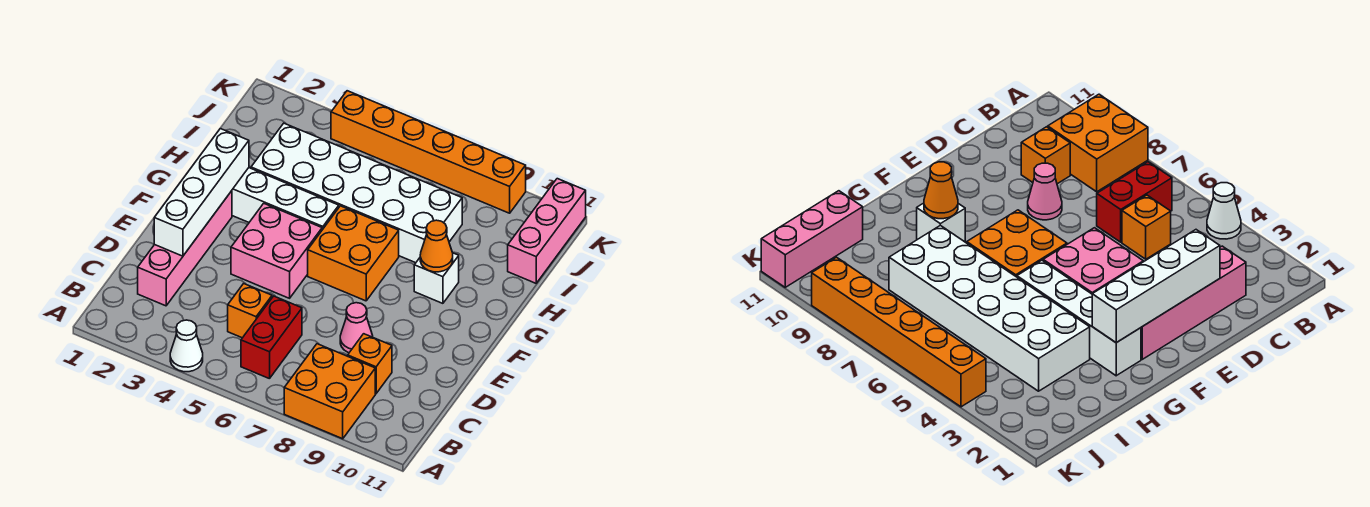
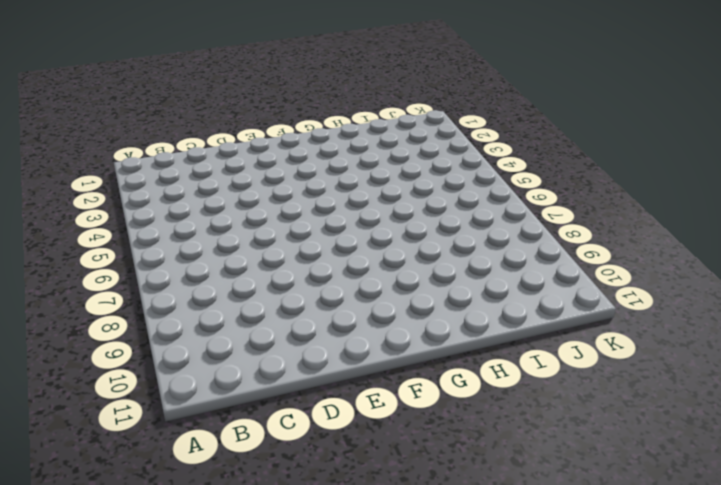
none -> white cone A4 level 1
none -> orange brick A8:B9 level 1
none -> red brick B6:C6 level 1

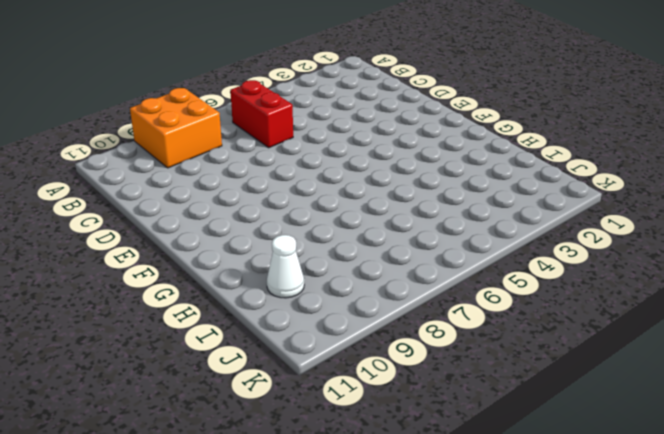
white cone I10 level 1 -> white cone A4 level 1
none -> pink brick C2:F2 level 1
none -> orange brick C5 level 1
none -> orange brick C9 level 1

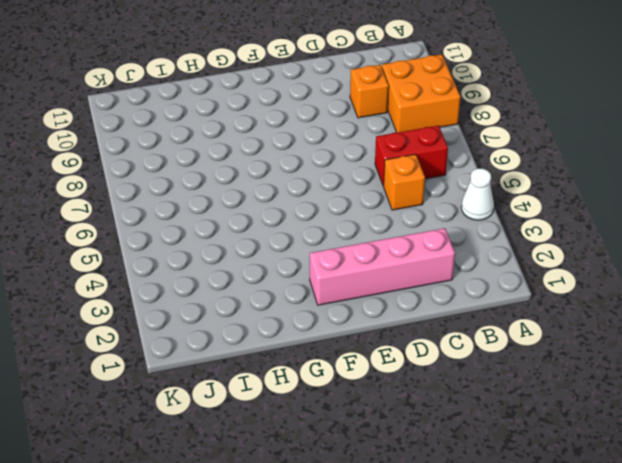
none -> pink cone D8 level 1
none -> pink brick E4:F5 level 1
none -> orange brick F6:G7 level 1

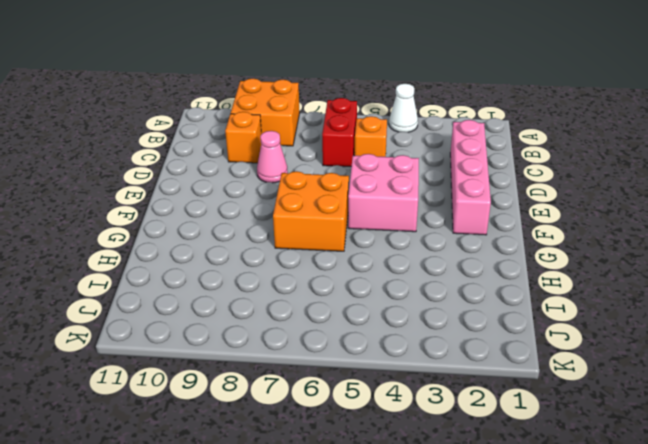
none -> white brick G2:G5 level 1
none -> white brick G9 level 1
none -> white brick H3:I8 level 1

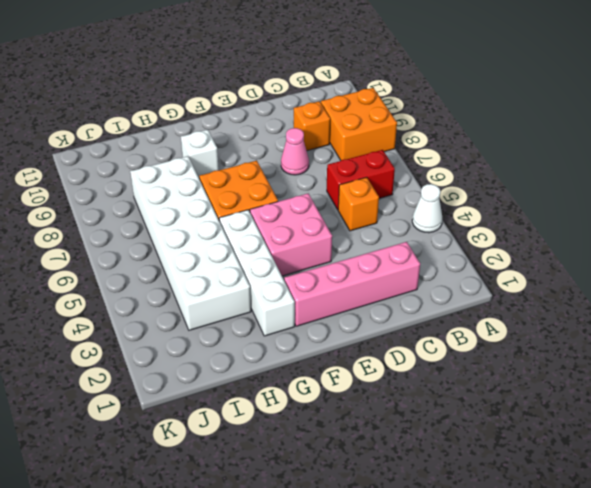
none -> pink brick I11:K11 level 1
none -> orange brick K4:K9 level 1
none -> white brick D2:G2 level 2

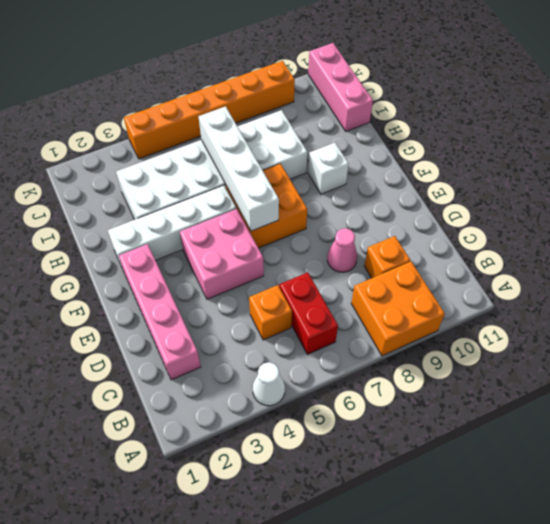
white brick F6:I6 level 2 -> white brick D2:G2 level 2
none -> orange cone G9 level 2

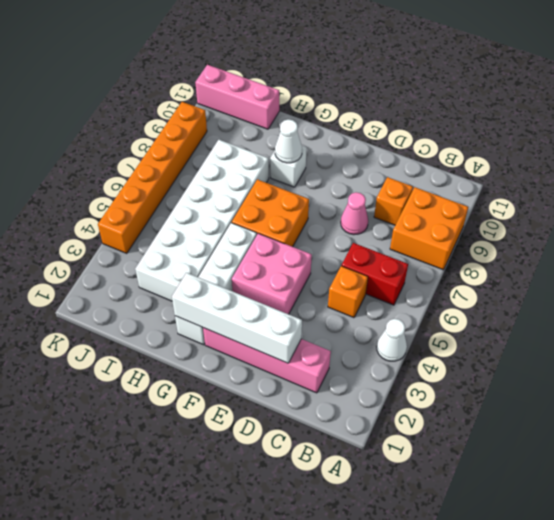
white cone G9 level 2 -> orange cone G9 level 2

